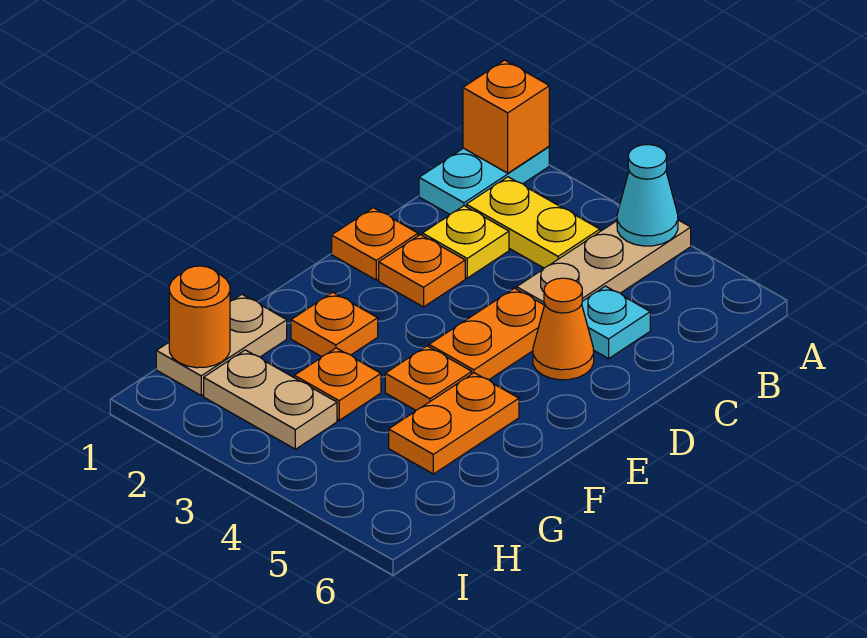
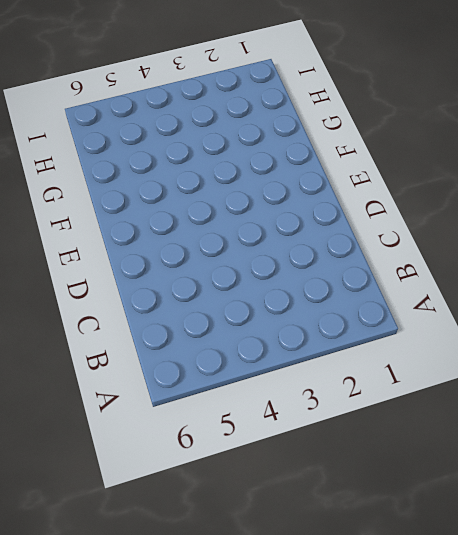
none -> cyan plate A1:B1 level 1
none -> tan plate A4:C4 level 1
none -> yellow plate B2:B3 level 1

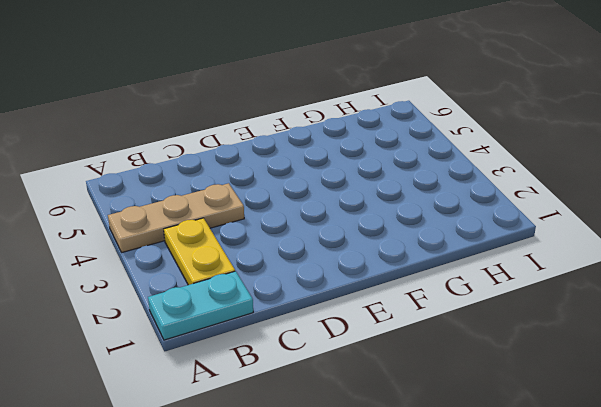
none -> yellow plate C2 level 1
none -> cyan plate C5 level 1
none -> orange plate D1 level 1

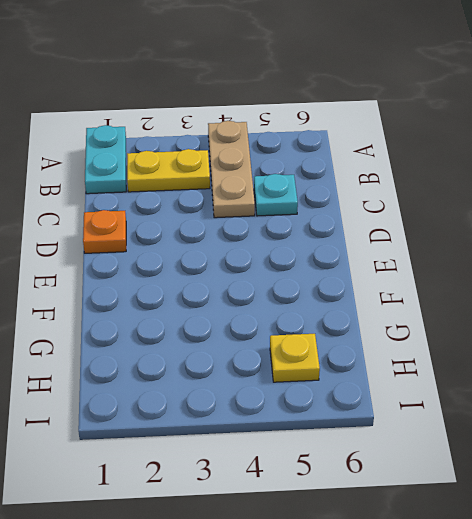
yellow plate H5 level 1 -> yellow plate C2 level 1
none -> orange plate D2 level 1
none -> orange plate D4:E4 level 1
none -> orange cone D5 level 1

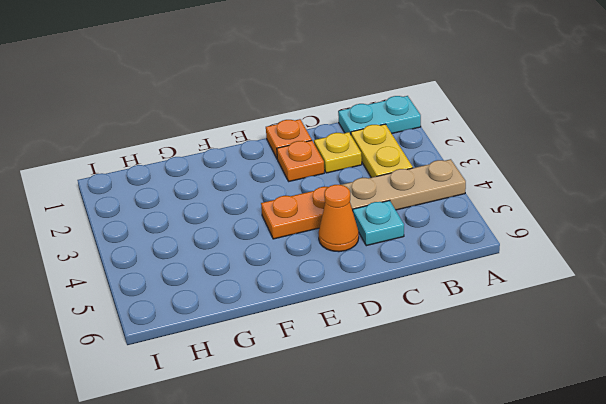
none -> orange plate F2 level 1
none -> orange plate F4 level 1
none -> orange plate F5:G5 level 1

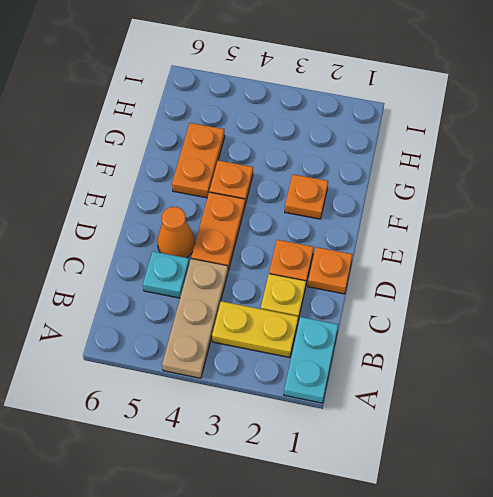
none -> tan plate G1:H1 level 1
none -> orange plate G3 level 1
none -> tan plate H2:H3 level 1

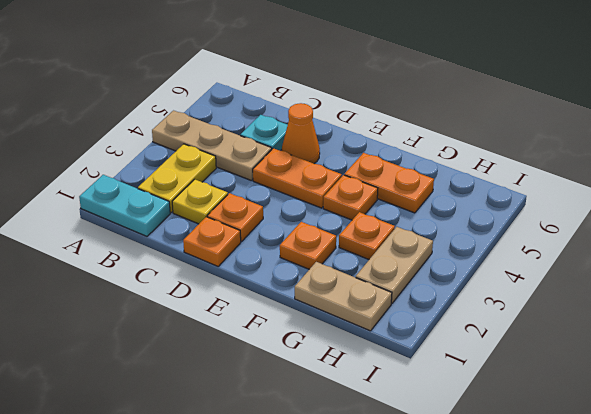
none -> orange brick A1 level 2
none -> cyan cone A4 level 2
none -> orange round brick H1 level 2

